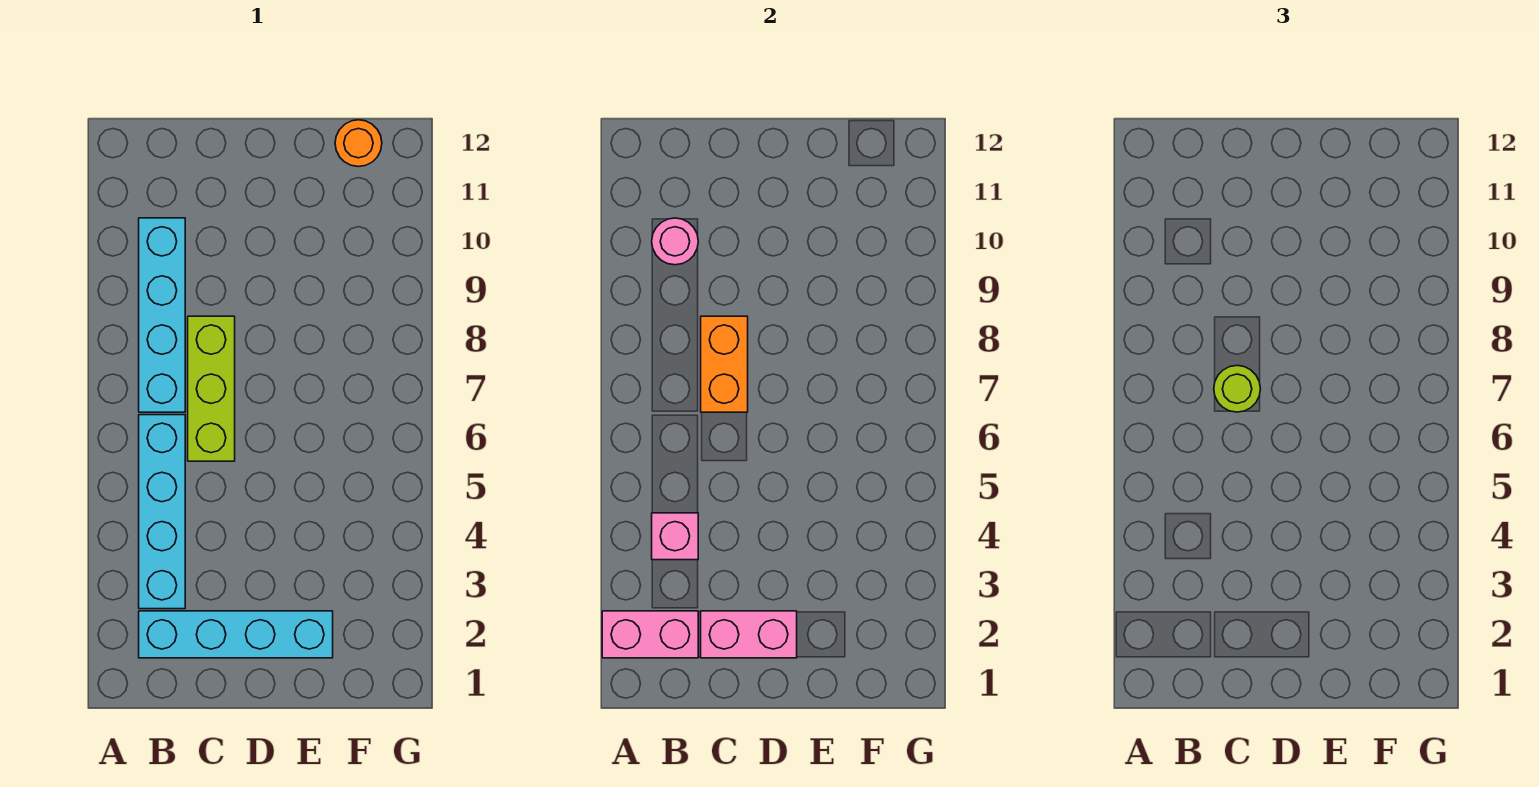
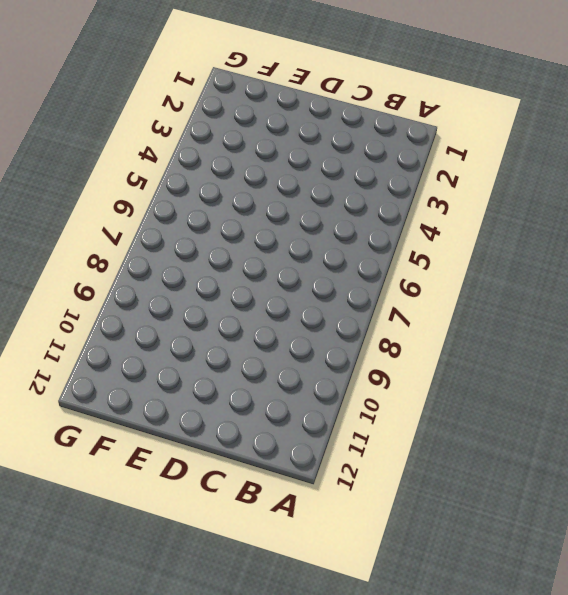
none -> cyan brick B2:E2 level 1
none -> cyan brick B3:B6 level 1

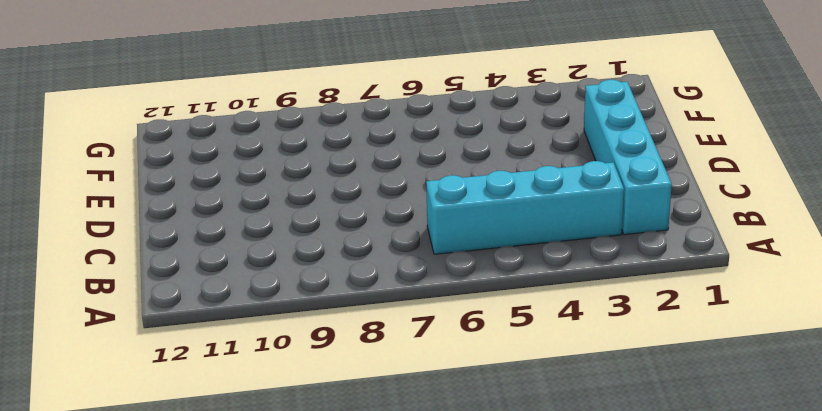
none -> cyan brick B7:B10 level 1
none -> lime brick C6:C8 level 1

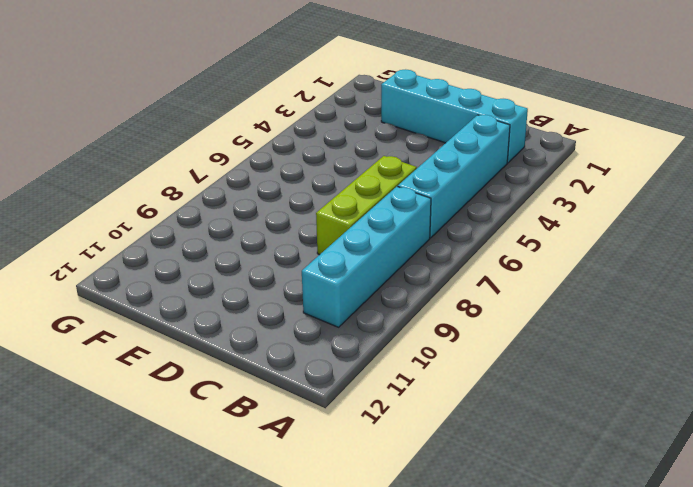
none -> orange round brick F12 level 1
none -> pink brick A2:B2 level 2

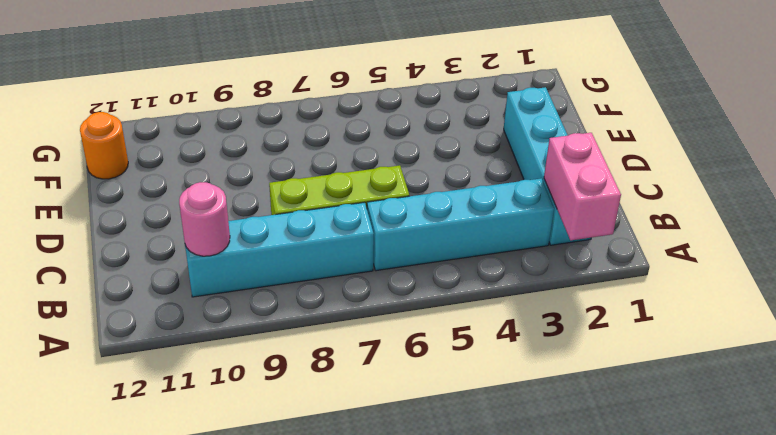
none -> pink brick B4 level 2
none -> pink brick C2:D2 level 2

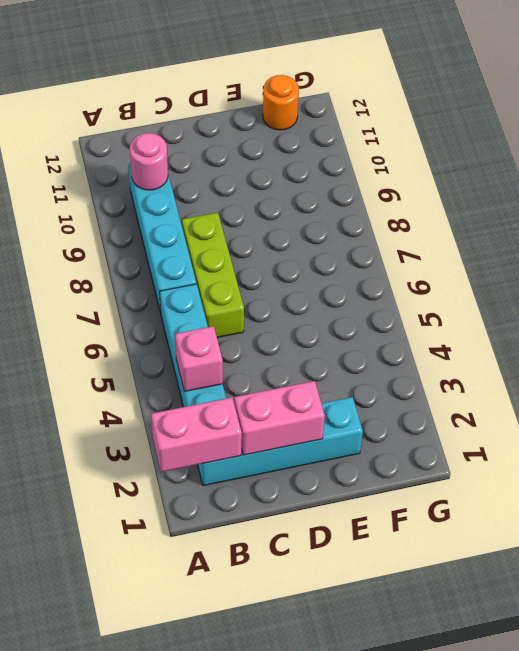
none -> orange brick C7:C8 level 2
none -> lime round brick C7 level 3

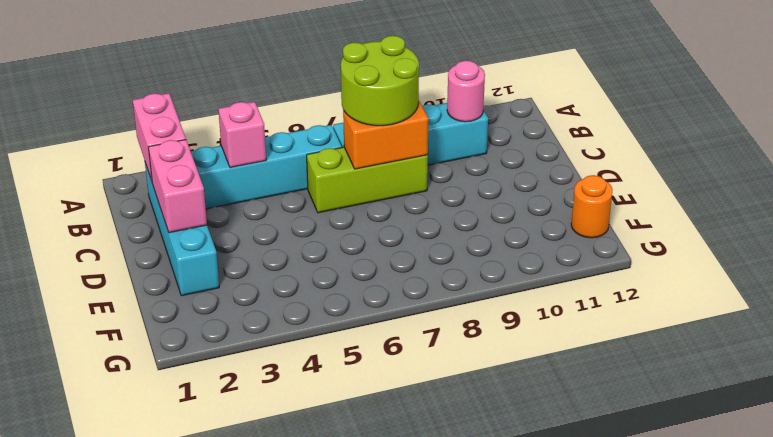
lime round brick B7:C8 level 3 -> lime round brick C7 level 3

